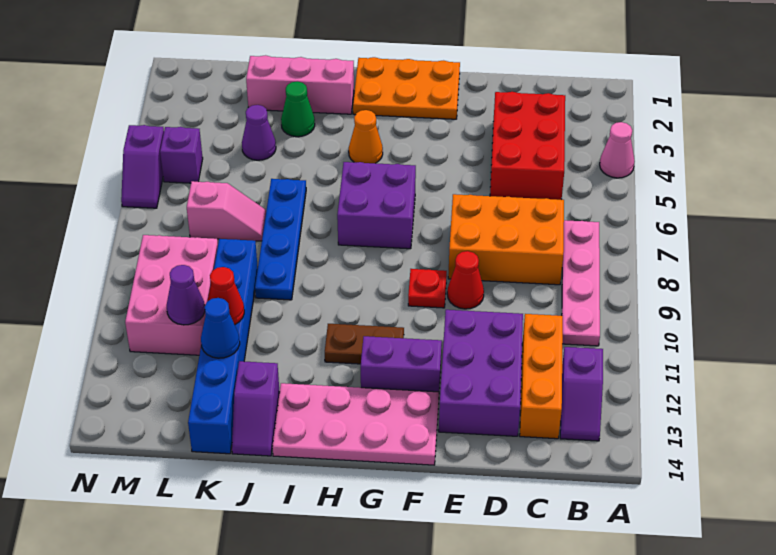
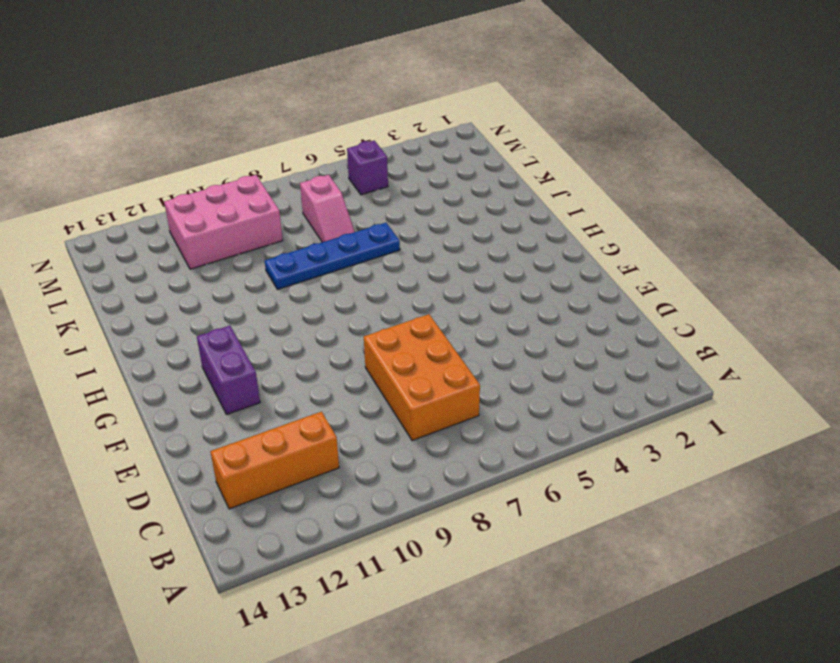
none -> pink cone A4 level 1
none -> pink plate B7:B10 level 1
none -> purple slope B12:B13 level 1 top 12

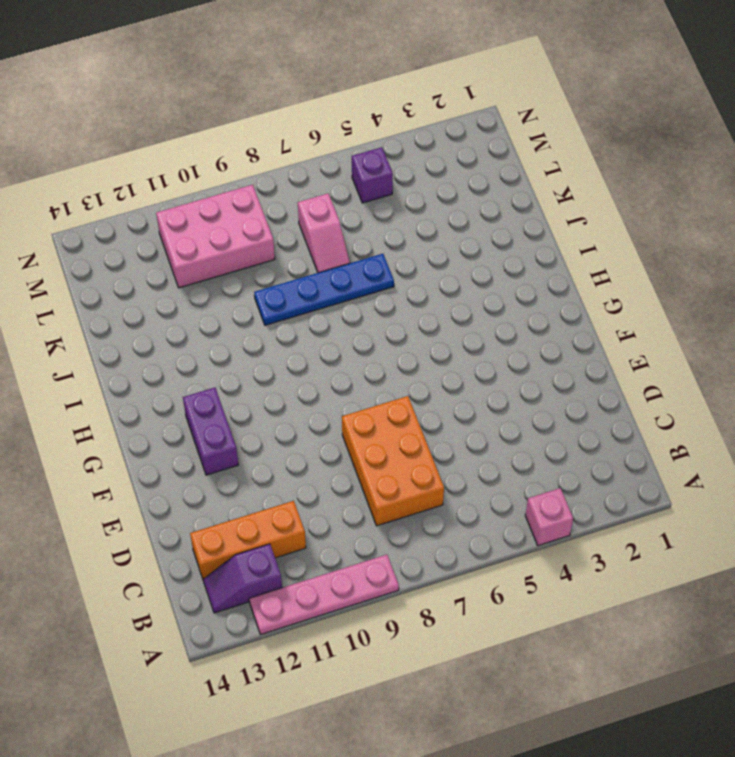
pink brick A4 level 1 -> pink cone A4 level 1
pink plate A9:A12 level 1 -> pink plate B7:B10 level 1
none -> red brick C3:D5 level 1
none -> purple brick D11:E13 level 1
none -> red cone E9 level 1

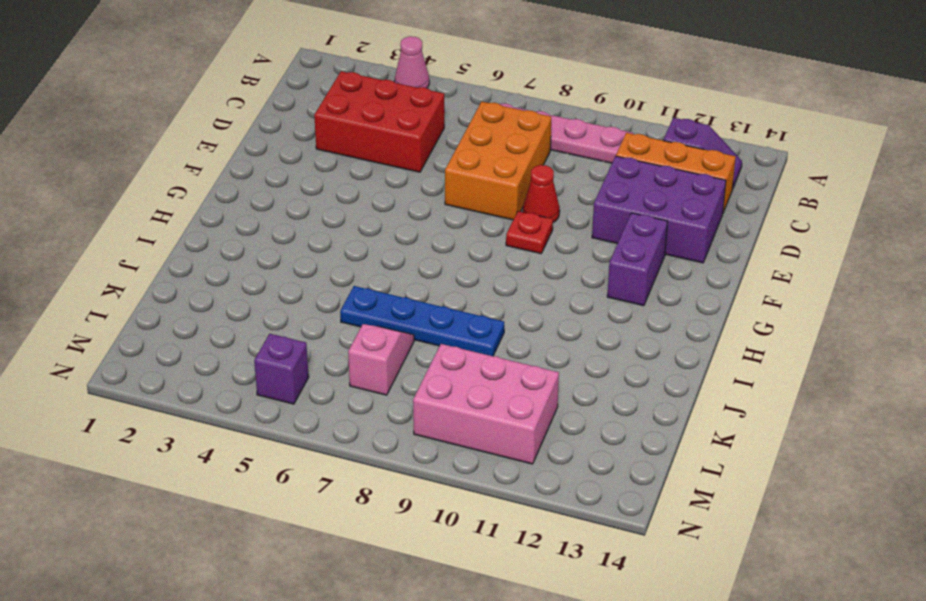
none -> orange plate F1:H2 level 1
none -> pink plate F13:I14 level 1
none -> purple brick G6:H7 level 1

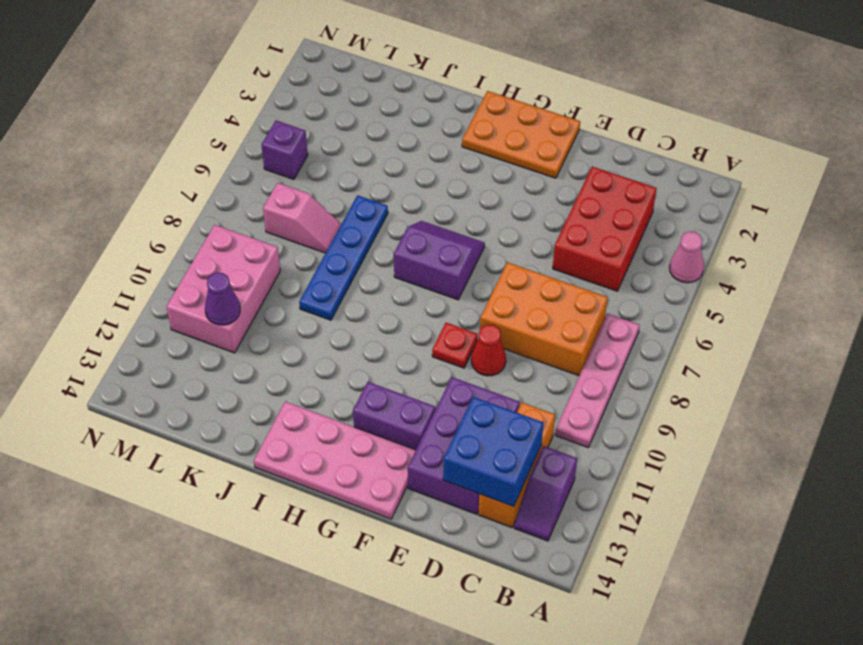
blue brick C12:D13 level 2 -> none
purple slope G6:H7 level 1 top 7 -> purple brick G6:H7 level 1
none -> brown plate G11:H11 level 1
none -> orange cone H4 level 1
none -> pink brick I2:K2 level 1

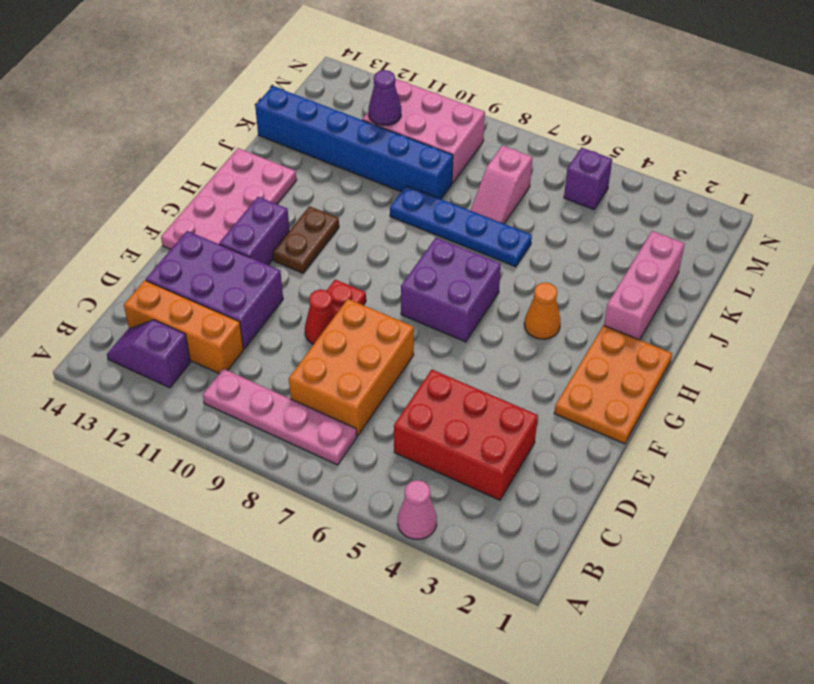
none -> green cone J3 level 1
none -> purple slope J13:J14 level 1 top 13
none -> purple cone K4 level 1

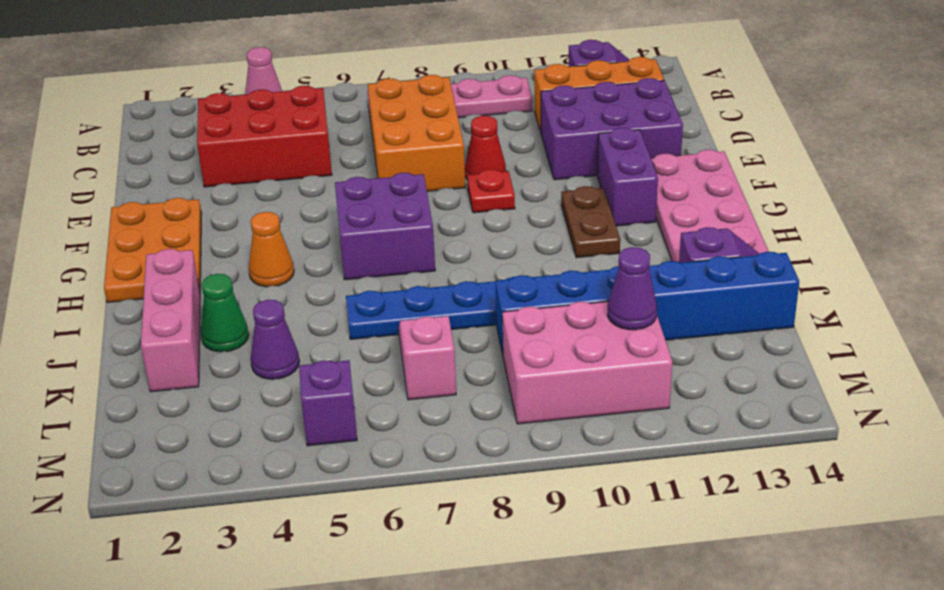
none -> purple slope N5:N6 level 1 top 5
none -> red cone K11 level 2
none -> blue cone K12 level 2

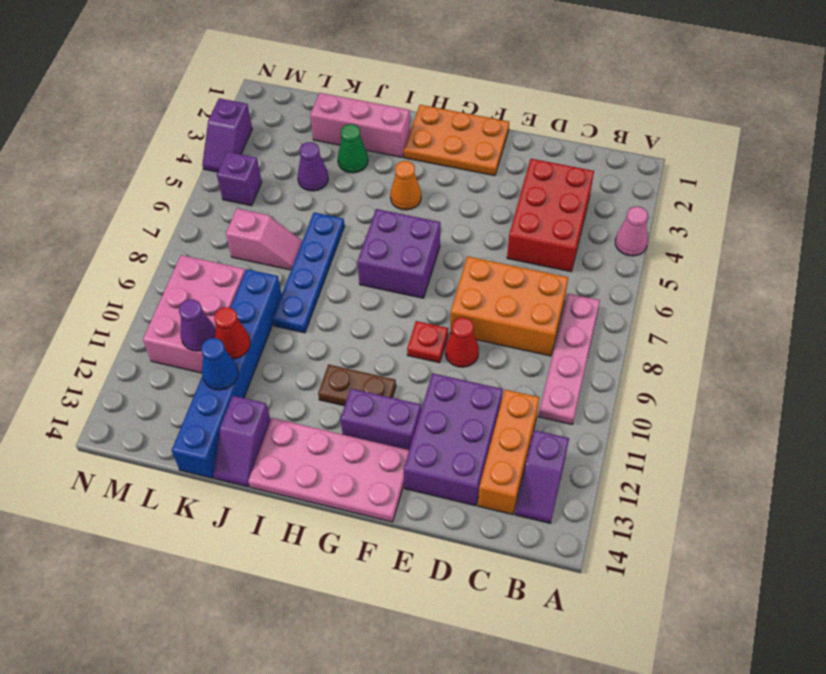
purple slope N3:N4 level 1 top 3 -> purple slope N5:N6 level 1 top 5

